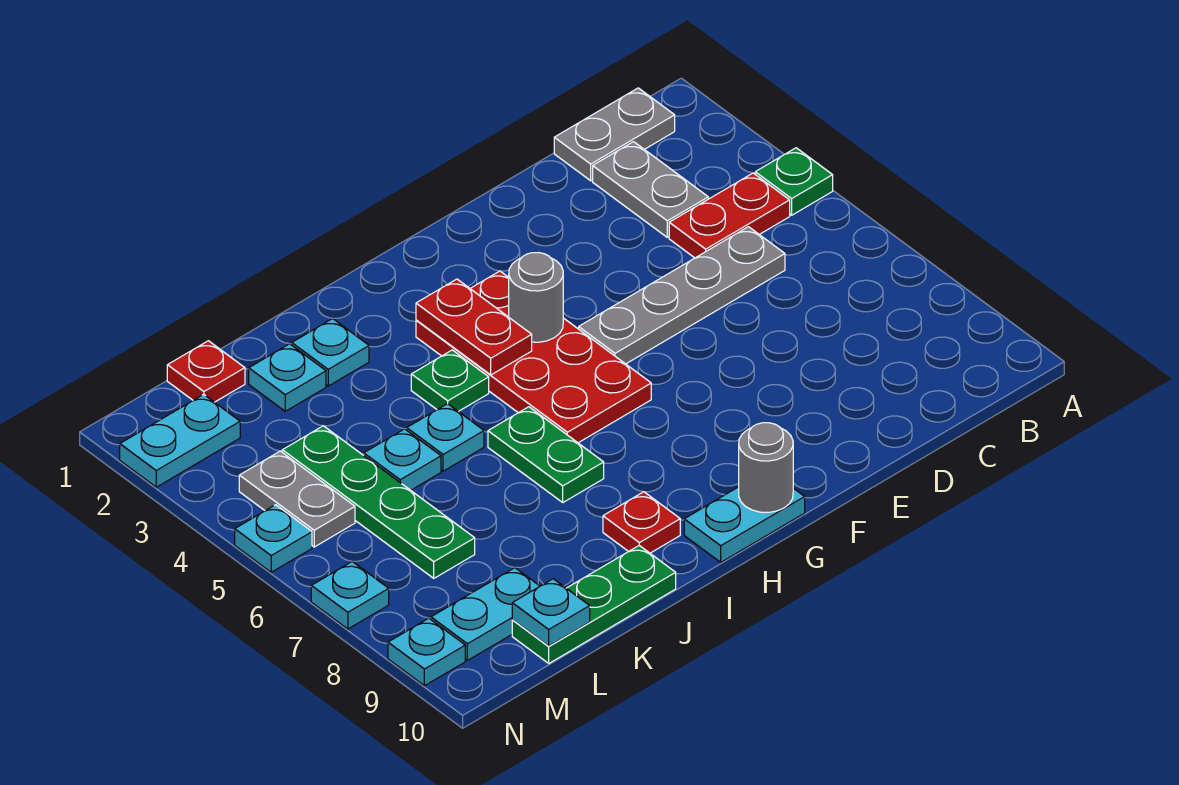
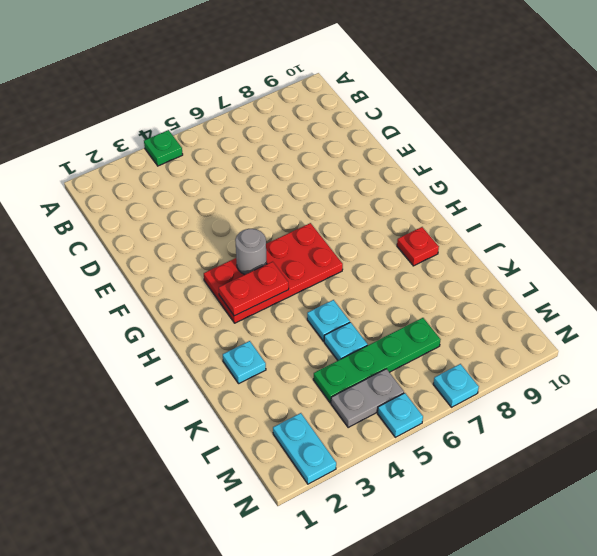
none -> grey plate B1:C1 level 1
none -> red plate B4:C4 level 1
none -> grey plate C2:C3 level 1

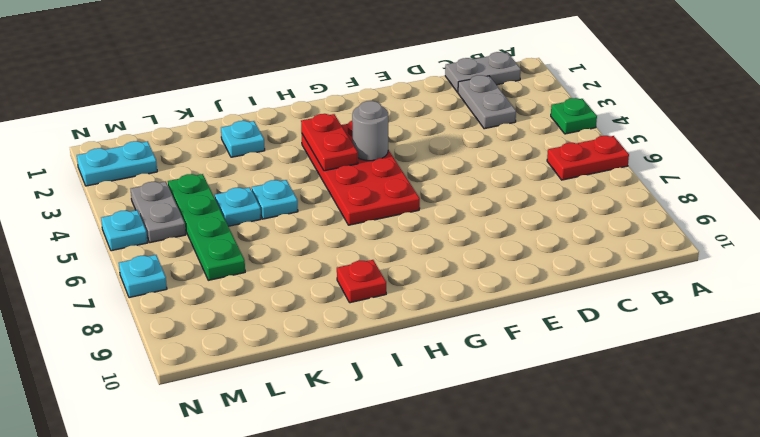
red plate A6:B6 level 1 -> red plate B4:C4 level 1
none -> grey plate C5:F5 level 1
none -> cyan plate G10:H10 level 1
none -> green plate I4 level 1

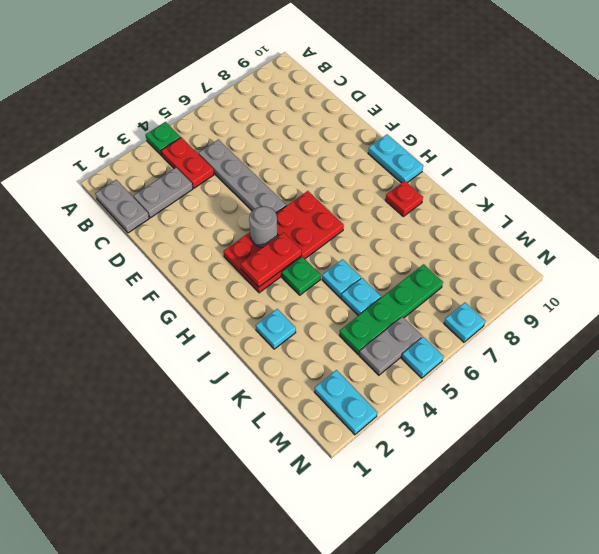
none -> green plate I6:I7 level 1
none -> green plate J10:L10 level 1
none -> cyan plate K2 level 1

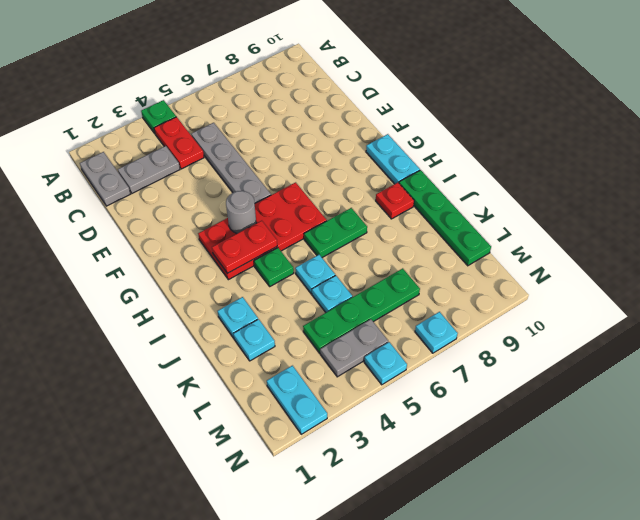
green plate I10:L10 level 1 -> green plate J10:L10 level 1
none -> red plate L1 level 1
none -> cyan plate L9:M9 level 1
none -> cyan plate N9 level 1

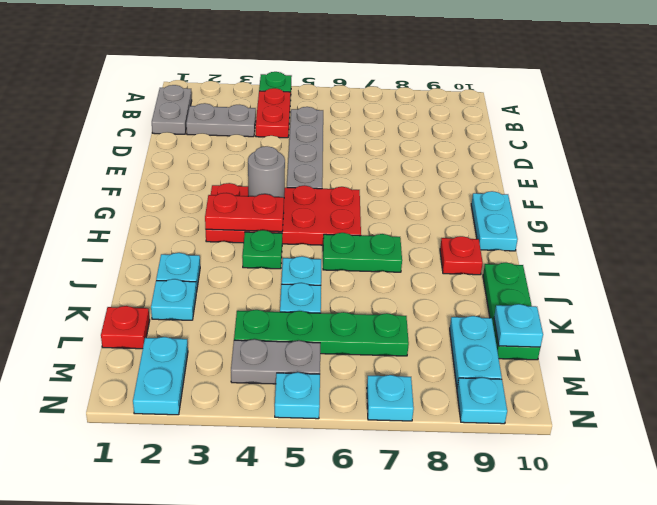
none -> grey round brick G10 level 2

